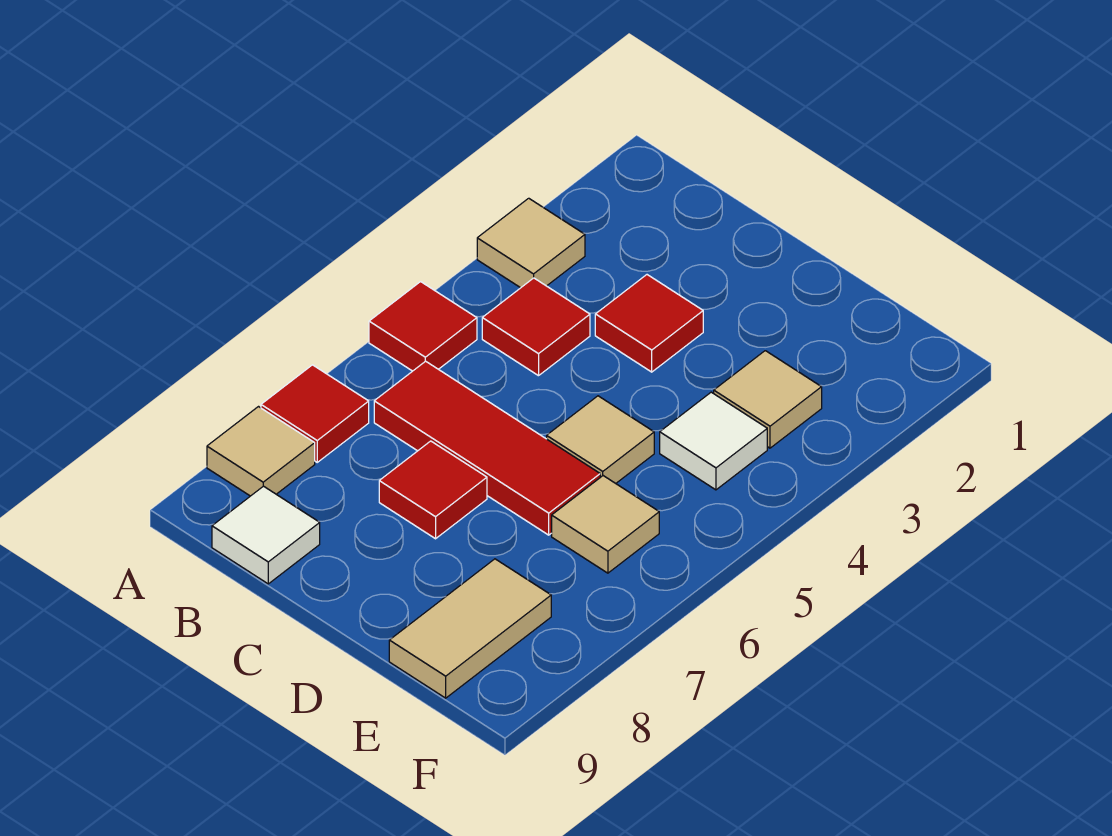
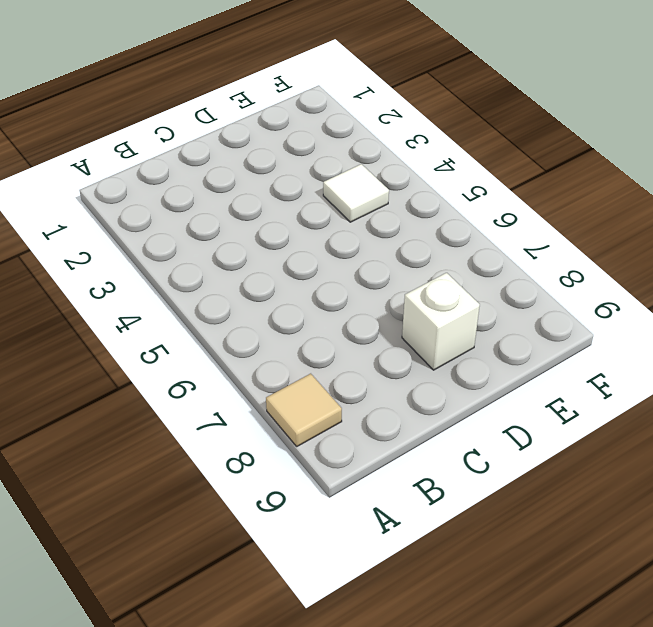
white brick D8 level 1 -> none
none -> tan tile A3 level 1
none -> red tile A5 level 1
none -> red tile A7 level 1

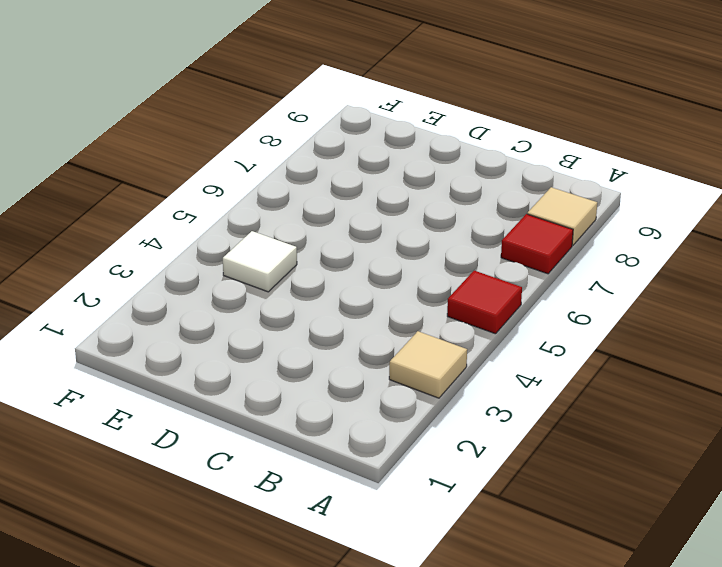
none -> red tile B4 level 1
none -> red tile B6:D6 level 1
none -> white tile B9 level 1

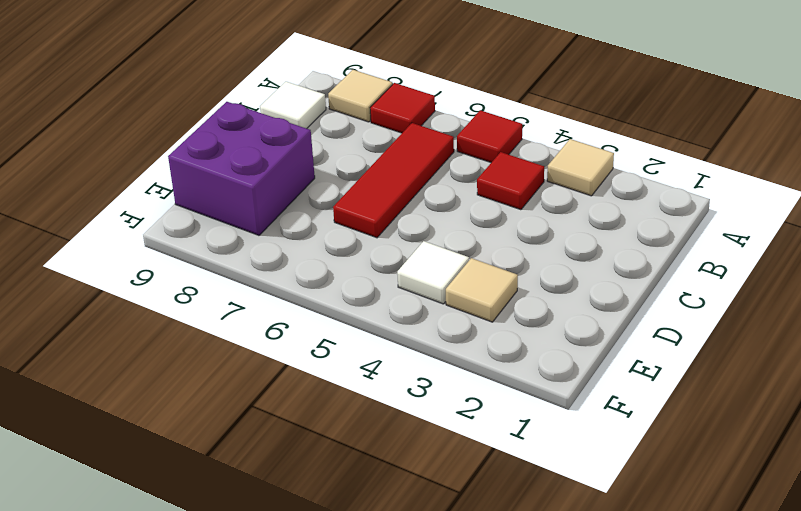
purple brick D8:E9 level 1 -> tan tile E8:E9 level 1
none -> red tile C3 level 1
none -> red tile C7 level 1
none -> tan tile D5 level 1

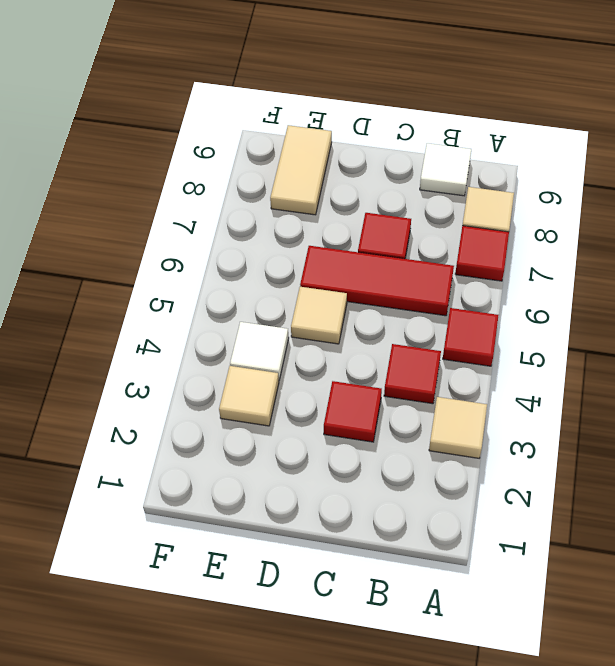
none -> tan tile E6 level 1

